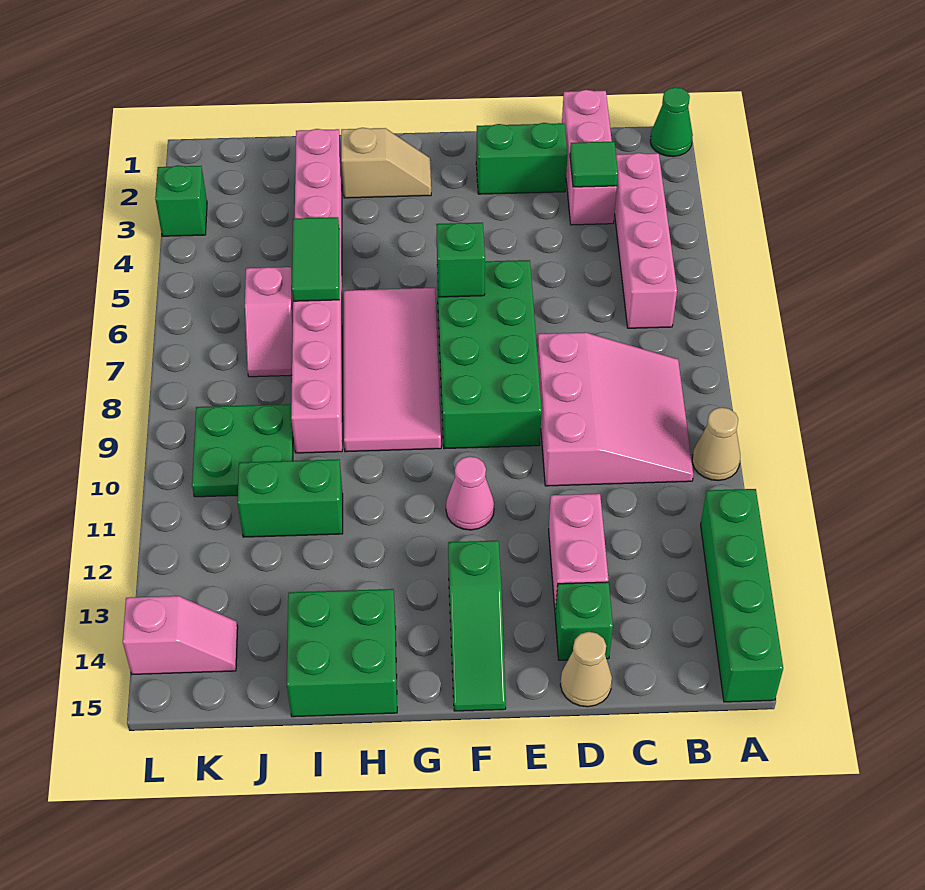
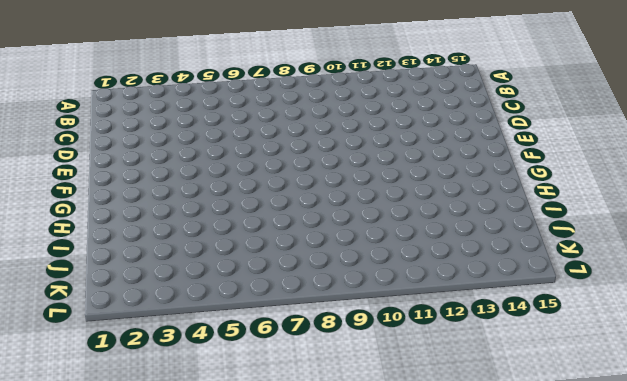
none -> green cone A1 level 1
none -> tan cone A10 level 1
none -> green brick A12:A15 level 1

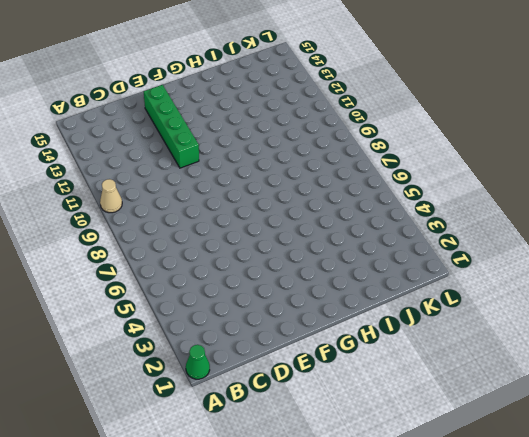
green brick E11:E14 level 1 -> green brick A12:A15 level 1
none -> pink brick B3:B6 level 1
none -> pink slope B8:D10 level 1 top D
none -> pink brick C1:C3 level 1

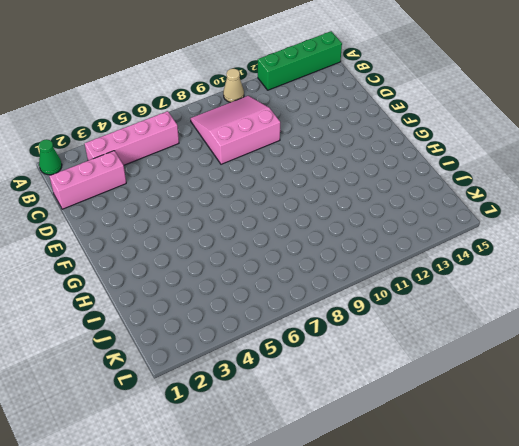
none -> green brick D2:E2 level 1
none -> pink brick D12:D13 level 1
none -> green brick D14 level 1

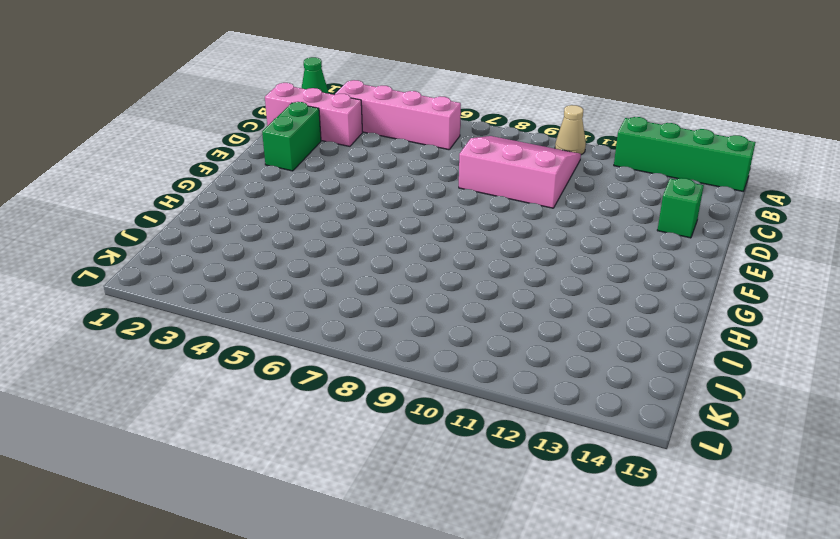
none -> pink brick D12:D13 level 1
none -> tan cone D15 level 1
none -> green brick E6:F9 level 1

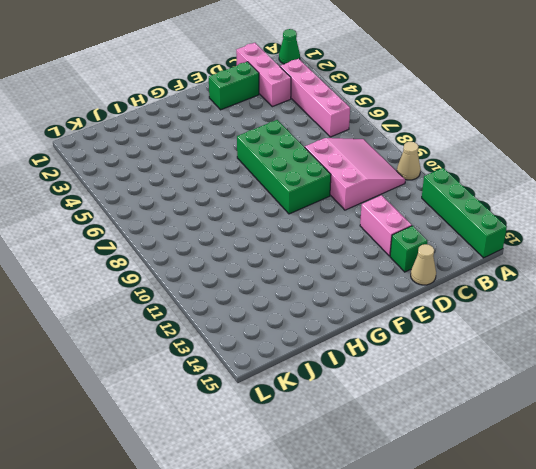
none -> pink cone F11 level 1
none -> green slope F13:F15 level 1 top 13
none -> tan slope G2:H2 level 1 top H

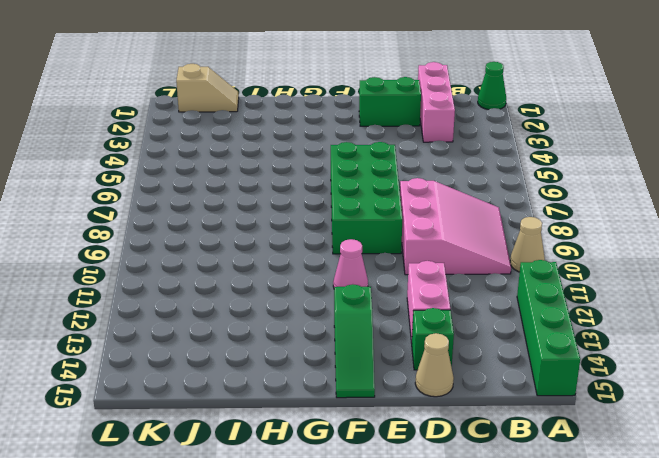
tan slope J1:K1 level 1 top K -> tan slope G2:H2 level 1 top H
none -> pink brick B3:B6 level 1
none -> pink tile G6:H9 level 1
none -> green brick H14:I15 level 1

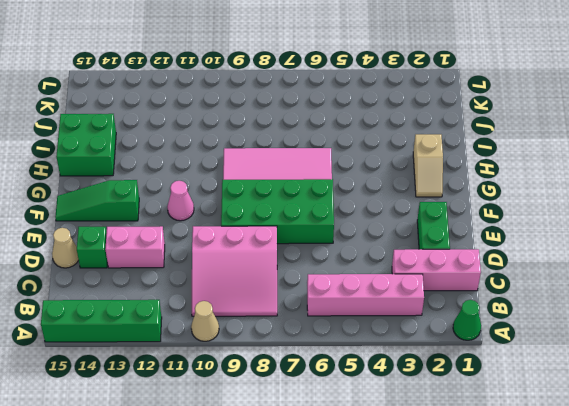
none -> pink brick I2:I9 level 1
none -> green brick I11:J11 level 1
none -> pink slope J6:J7 level 1 top 6

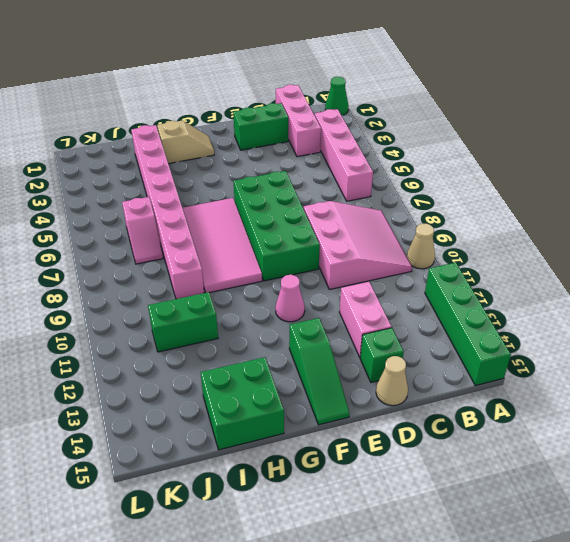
none -> green plate J9:K10 level 1
none -> pink slope K14:L14 level 1 top L
none -> green brick L3 level 1

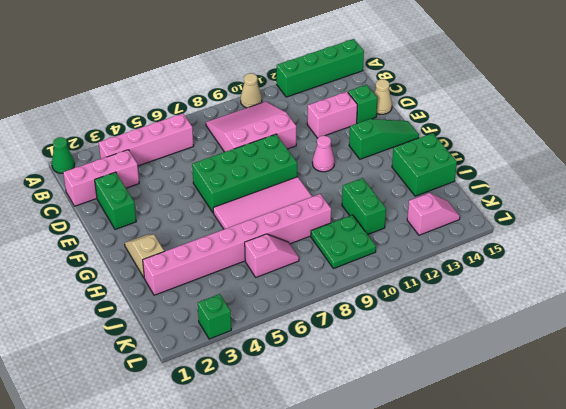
pink slope K13:K14 level 1 top 13 -> pink slope K14:L14 level 1 top L
none -> green tile C3 level 2
none -> green brick F6 level 2
none -> green tile I5:I6 level 2

